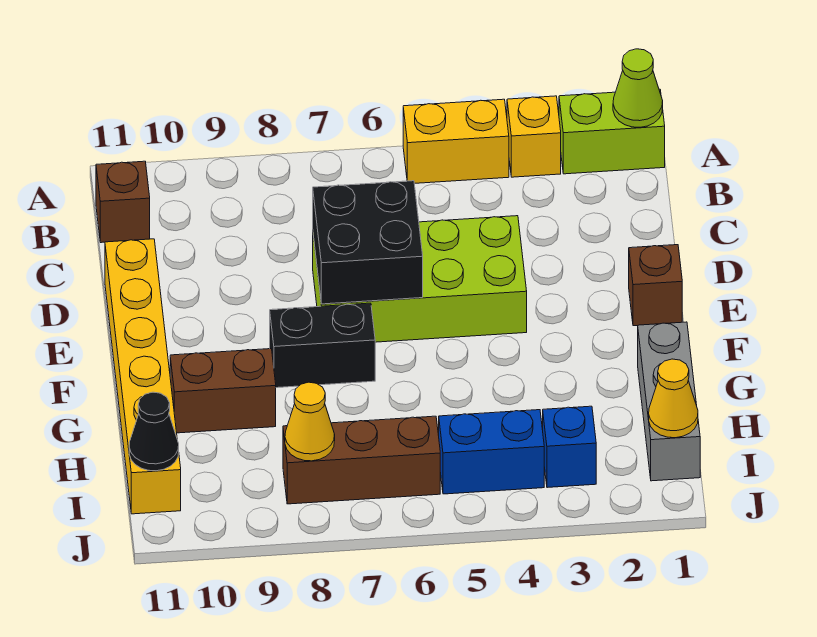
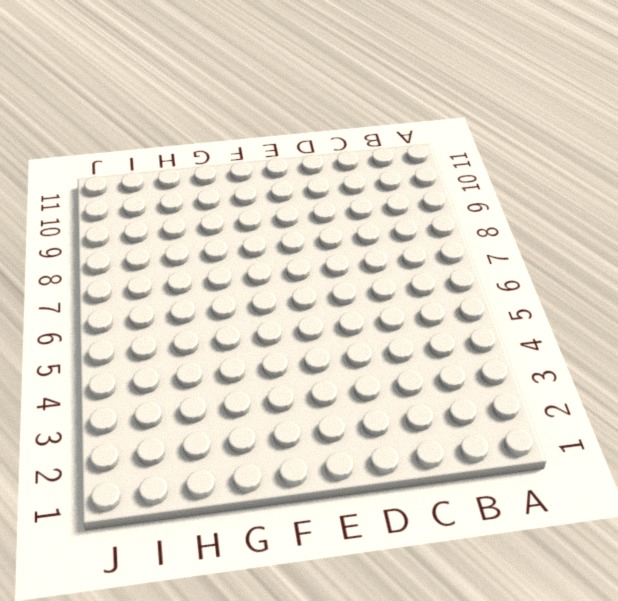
none -> lime brick A1:A2 level 1
none -> yellow brick A3 level 1
none -> yellow brick A4:A5 level 1

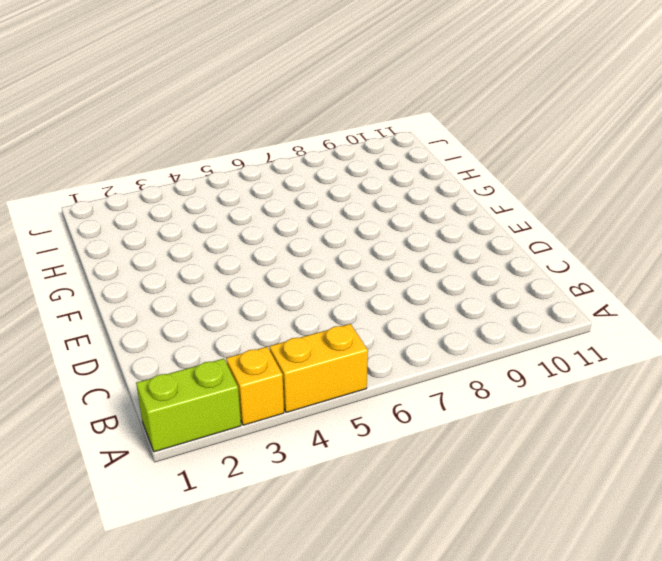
none -> brown brick B11 level 1
none -> lime brick D4:E7 level 1
none -> yellow brick D11:I11 level 1

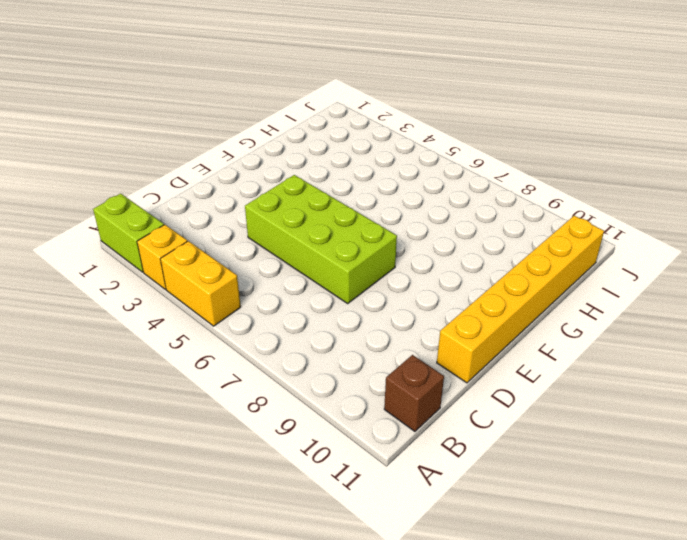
none -> brown brick E1 level 1
none -> black brick F7:F8 level 1
none -> grey brick G1:I1 level 1

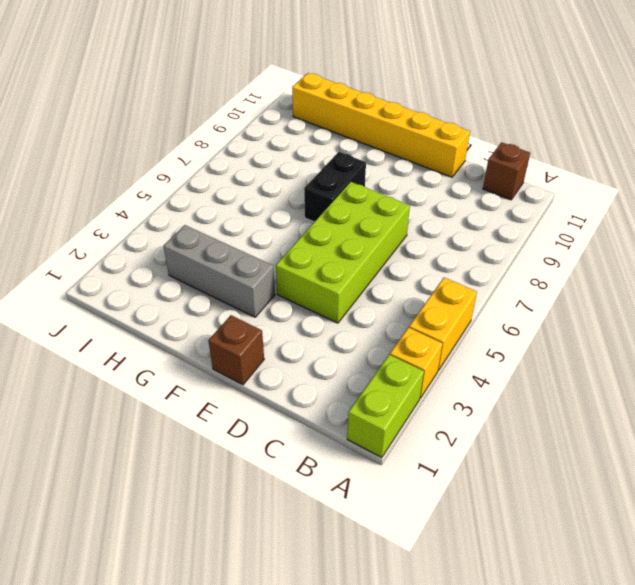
grey brick F3:H3 level 1 -> grey brick G1:I1 level 1
none -> brown brick G9:G10 level 1
none -> blue brick I3 level 1
none -> blue brick I4:I5 level 1

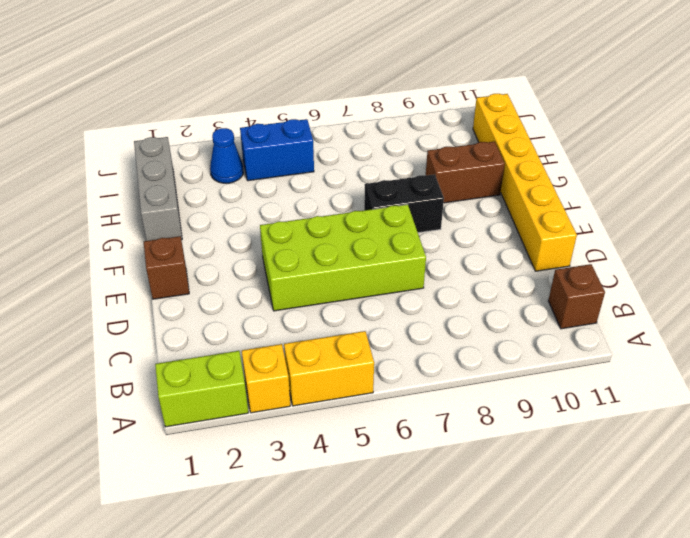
blue cone I3 level 1 -> blue brick I3 level 1
none -> brown brick I6:I8 level 1
none -> lime cone A1 level 2
none -> black brick D6:E7 level 2

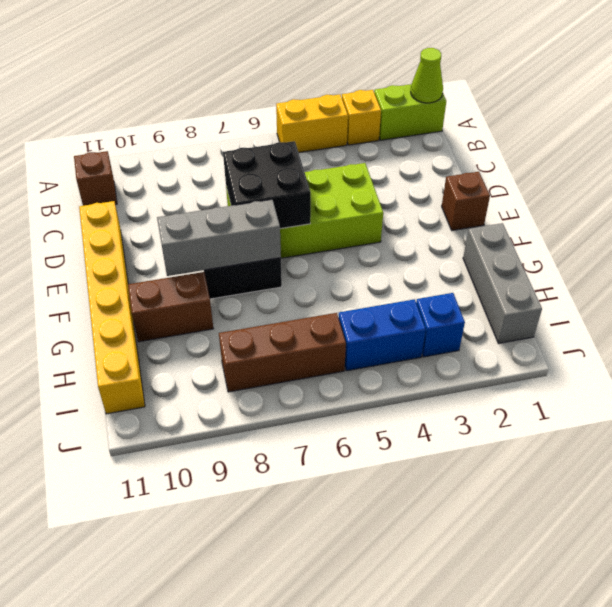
grey brick F7:F9 level 2 -> none
none -> yellow cone I1 level 2
none -> yellow cone I8 level 2
none -> black cone I11 level 2

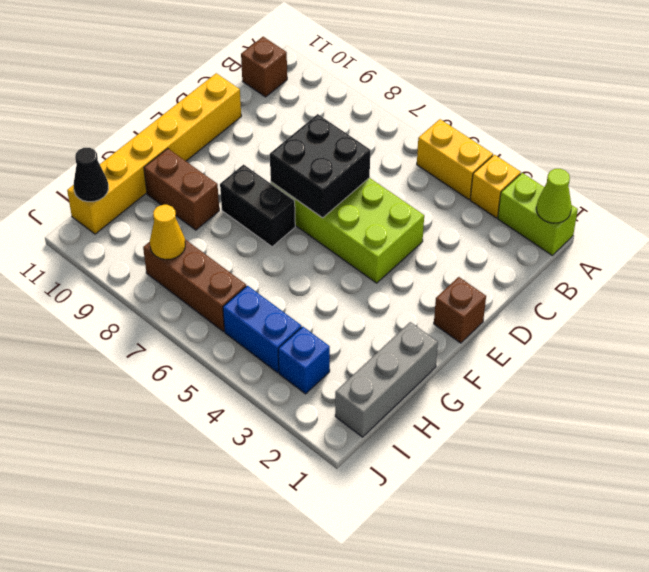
none -> yellow cone I1 level 2

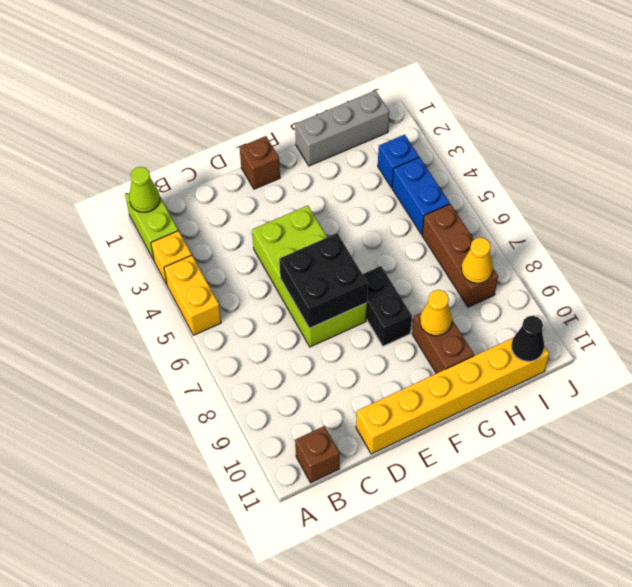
yellow cone G9 level 2 -> yellow cone I1 level 2

